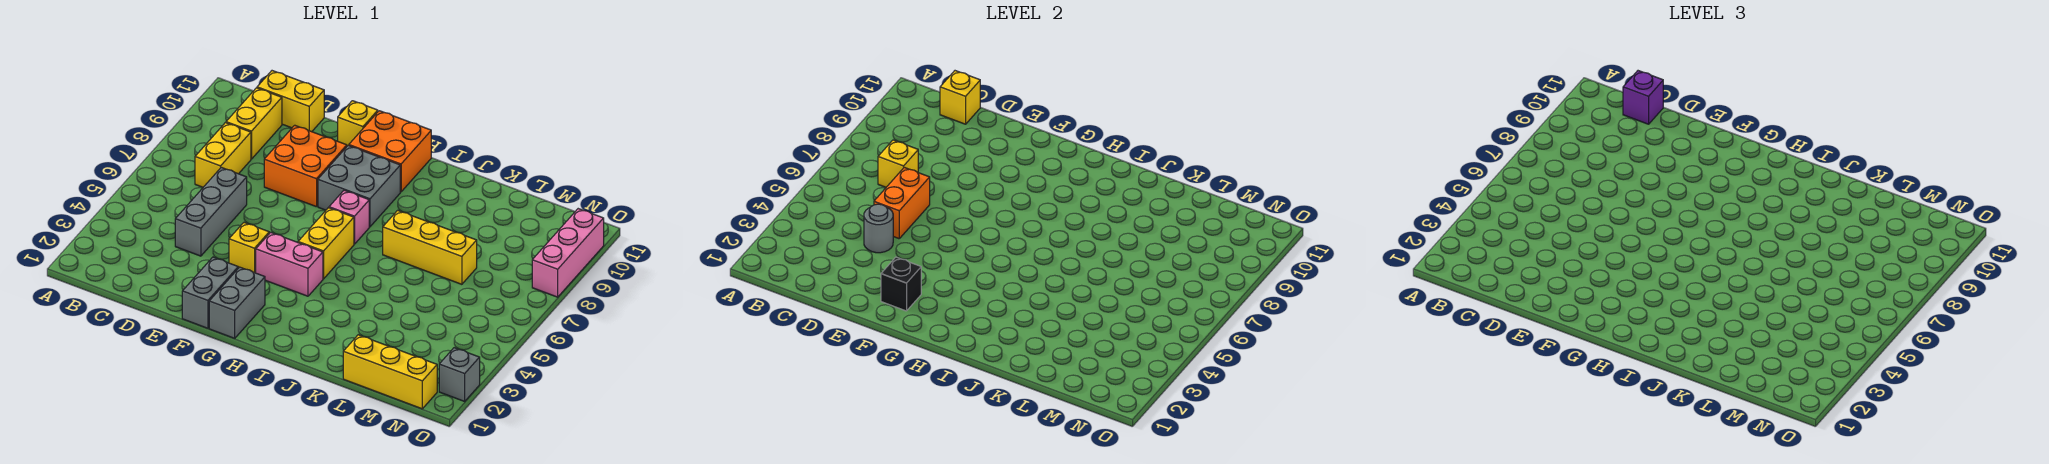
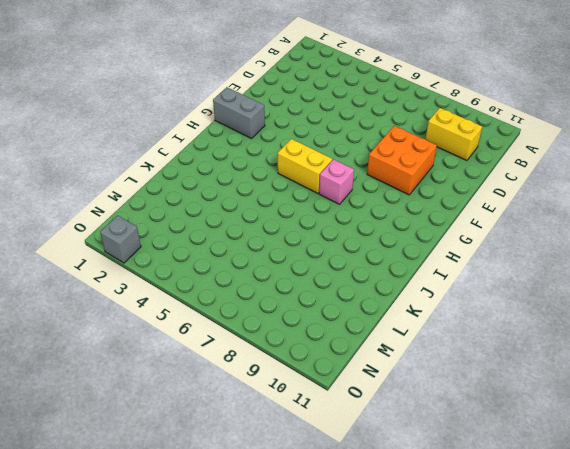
none -> yellow brick C7:C8 level 1
none -> yellow brick C11:D11 level 1
none -> grey brick D4:D6 level 1

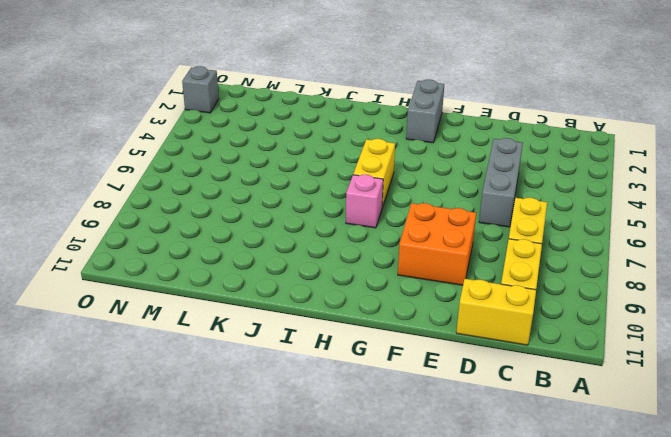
none -> grey brick F1:F2 level 1
none -> yellow brick F4 level 1
none -> yellow brick F11 level 1

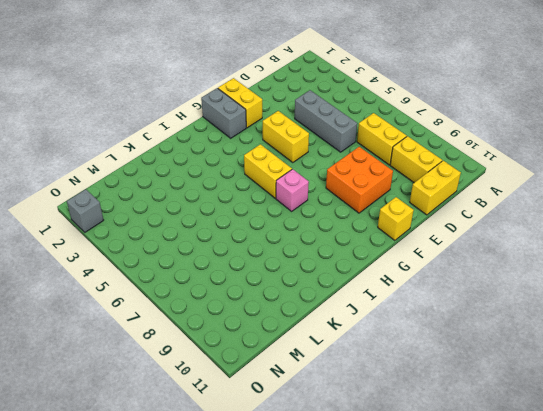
yellow brick F1:F2 level 1 -> grey brick F1:F2 level 1
yellow brick F4:F5 level 1 -> yellow brick F4 level 1
none -> pink brick G4:H4 level 1
none -> grey brick G8:H9 level 1
none -> orange brick G10:H11 level 1

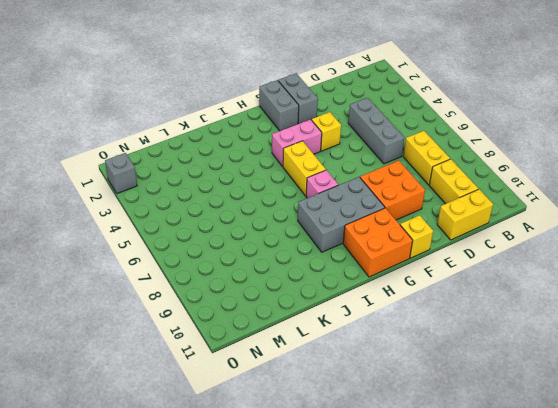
grey brick G8:I9 level 1 -> grey brick G8:H9 level 1
none -> yellow brick J7:L7 level 1
none -> yellow brick L1:N1 level 1
none -> pink brick O8:O10 level 1

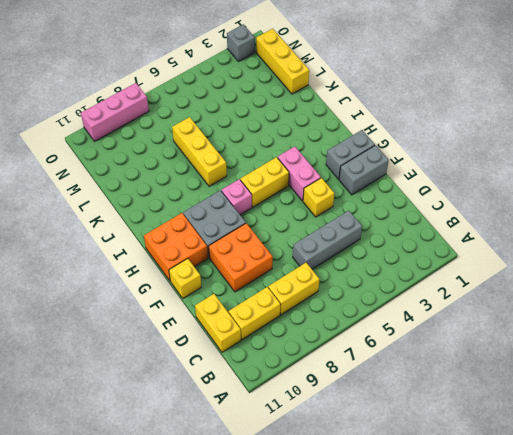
none -> yellow brick C7 level 2
none -> yellow brick C11 level 2
none -> grey round brick D4 level 2

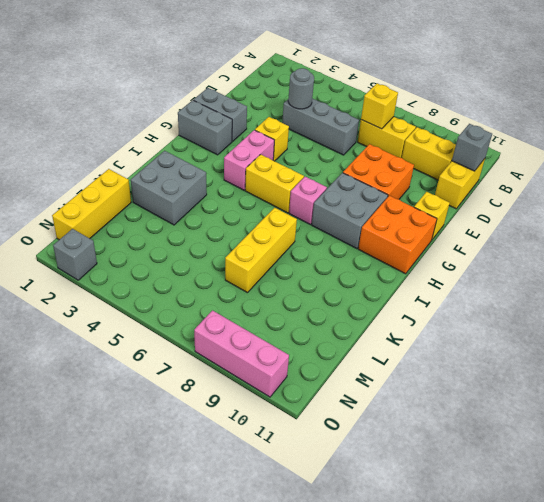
grey brick C11 level 2 -> yellow brick C11 level 2
grey brick J2:K3 level 1 -> none
none -> orange brick D5:D6 level 2
none -> black brick F2 level 2
none -> purple brick C11 level 3

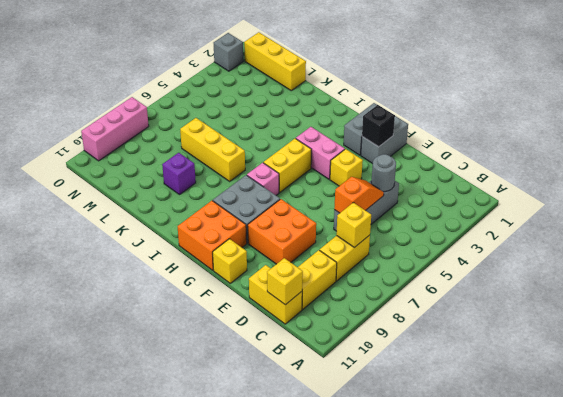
orange slope D5:D6 level 2 top 6 -> orange brick D5:D6 level 2
purple brick K9 level 1 -> purple brick C11 level 3

